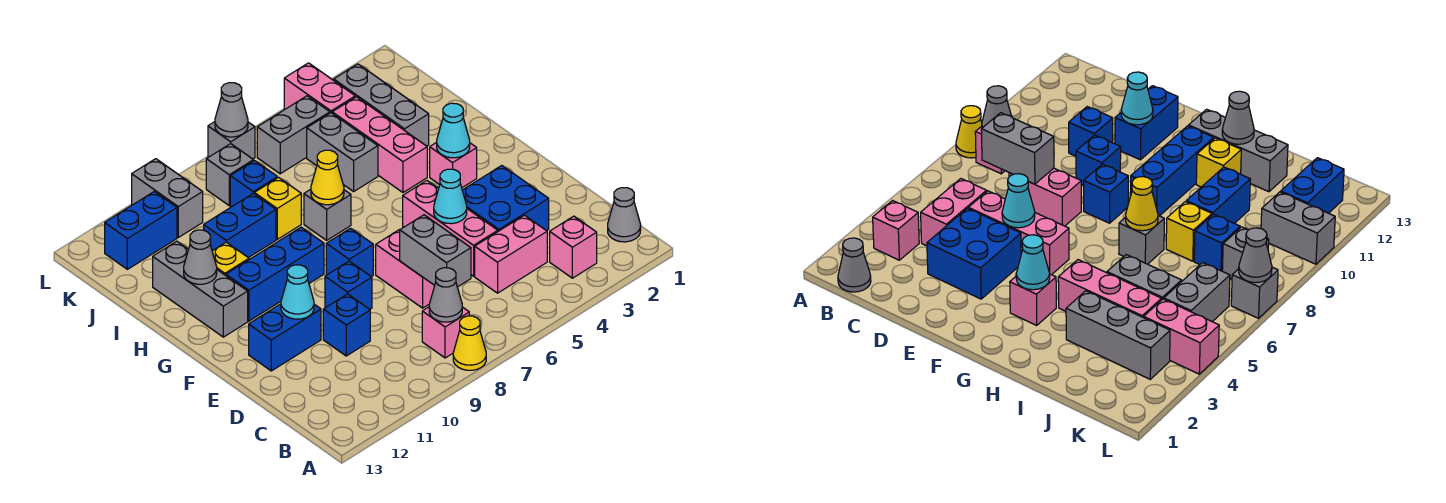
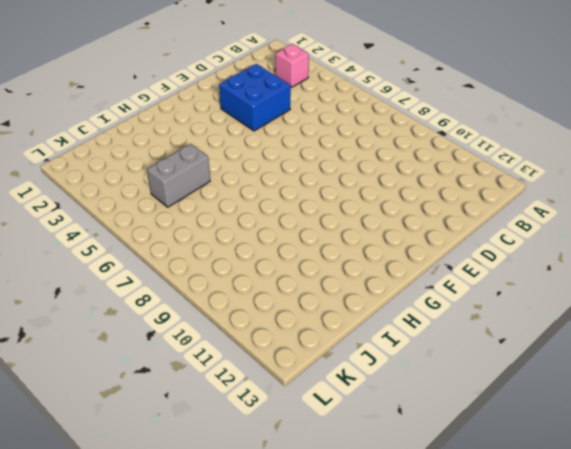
none -> yellow cone A8 level 1
none -> grey cone B1 level 1
none -> pink brick B8 level 1
none -> pink brick C4:C5 level 1

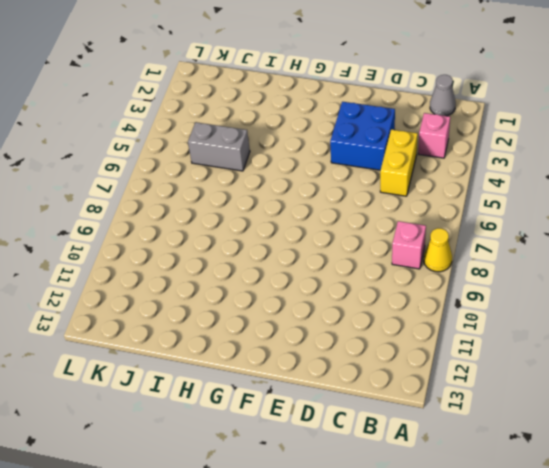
yellow brick C4:C5 level 1 -> pink brick C4:C5 level 1
none -> pink brick D5:F5 level 1
none -> pink brick D7:E7 level 1
none -> blue brick D10 level 1
none -> blue brick E9 level 1

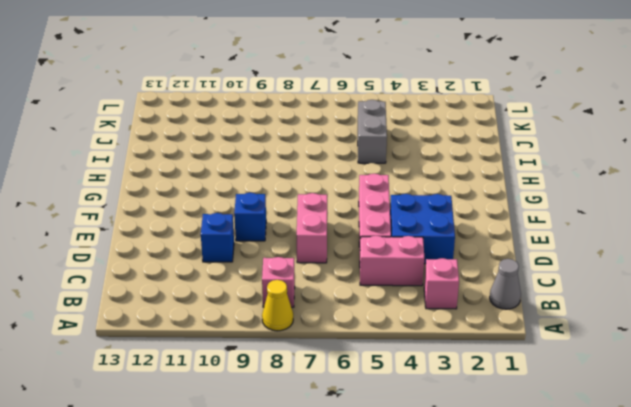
none -> blue brick E11:E12 level 1
none -> blue brick F8 level 1
none -> pink brick G3 level 1
none -> blue brick G9:G11 level 1

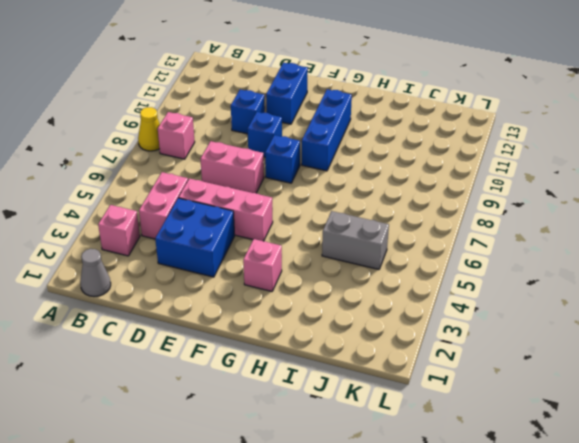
none -> grey brick G12:I12 level 1
none -> pink brick H4:J4 level 1
none -> grey brick H7 level 1
none -> yellow brick H11 level 1

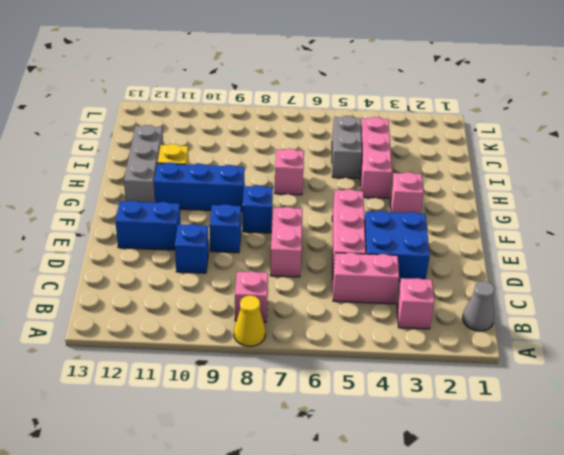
pink brick H7 level 1 -> grey brick H7 level 1
none -> grey brick I3:K3 level 1
none -> yellow brick I8 level 1
none -> blue brick I9:I10 level 1
none -> blue brick J8 level 1

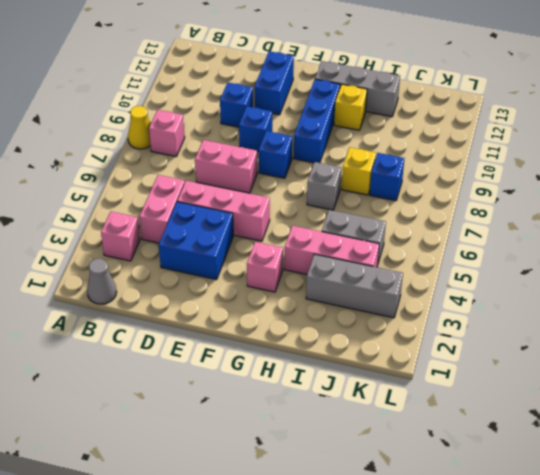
none -> blue brick I9:I10 level 1
none -> pink brick K4:L4 level 1
none -> grey brick K5:K6 level 1
none -> grey brick K8 level 1

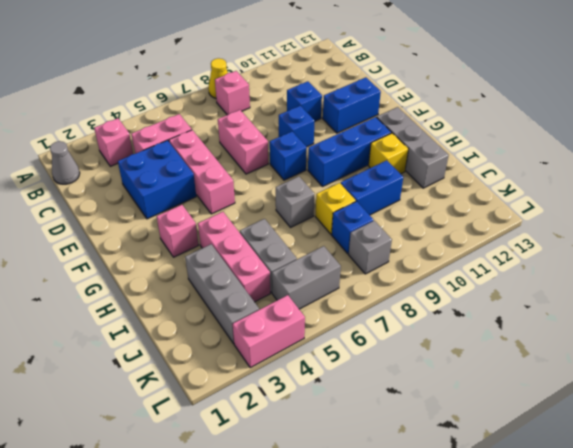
pink brick L3:L4 level 1 -> pink brick K4:L4 level 1
none -> grey brick K10:L10 level 1
none -> blue brick K11:K12 level 1
none -> grey brick L7 level 1
none -> grey cone B8 level 2

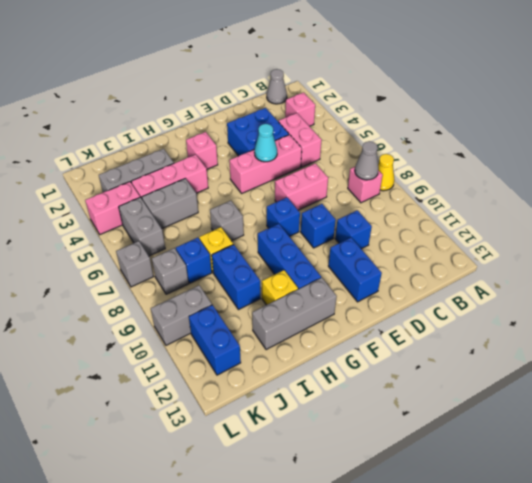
none -> grey brick C7:D7 level 2
none -> cyan cone E11 level 2
none -> cyan cone G3 level 2
none -> yellow cone H7 level 2

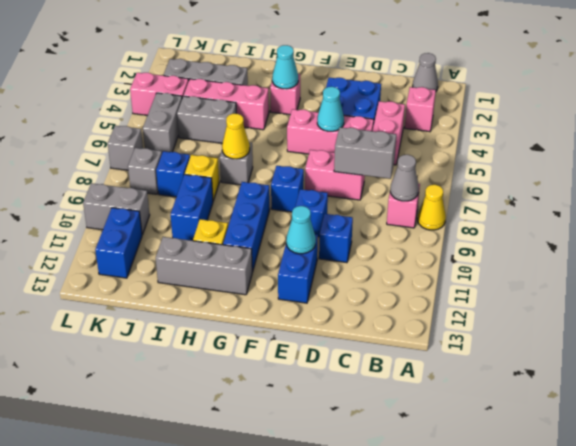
none -> grey cone H12 level 2
none -> grey cone L7 level 2

